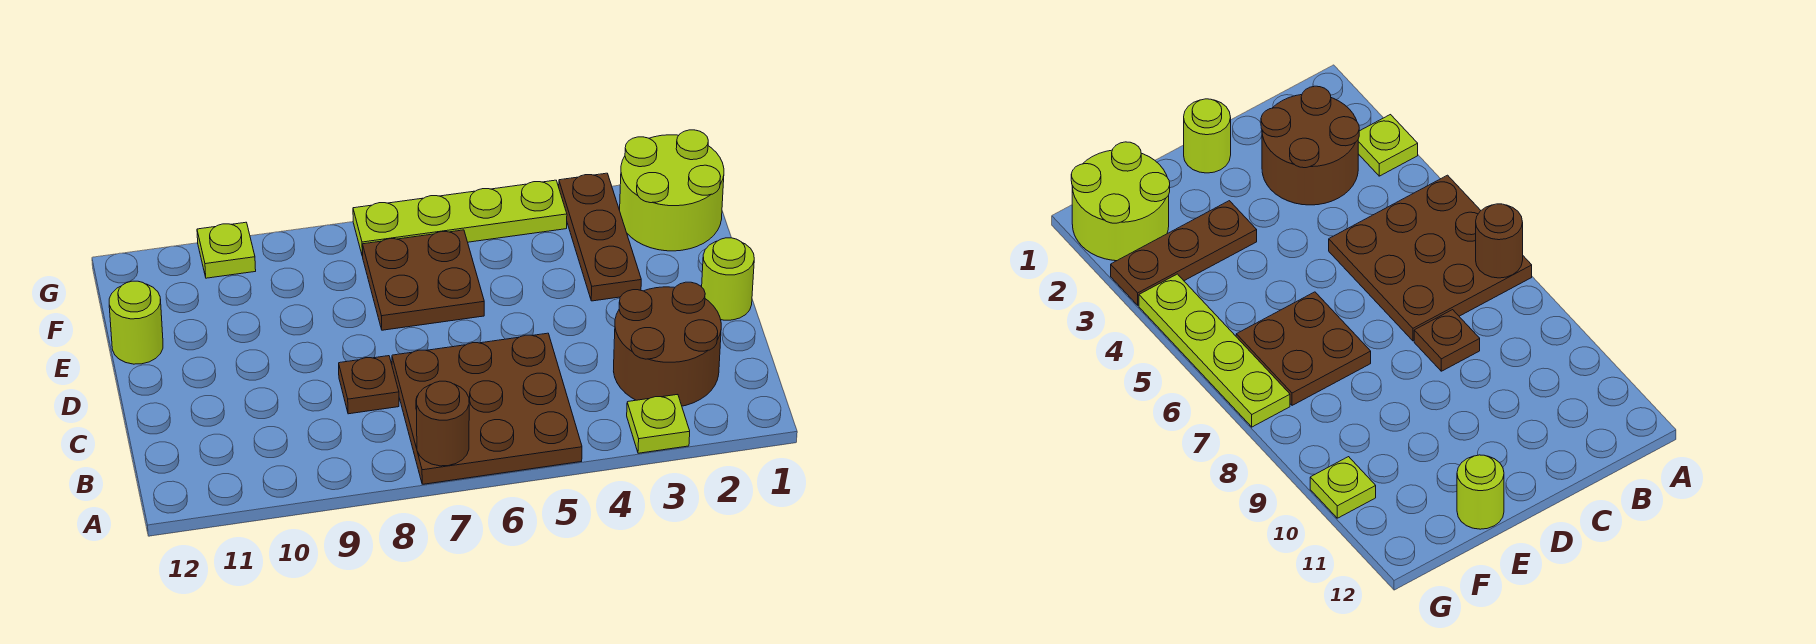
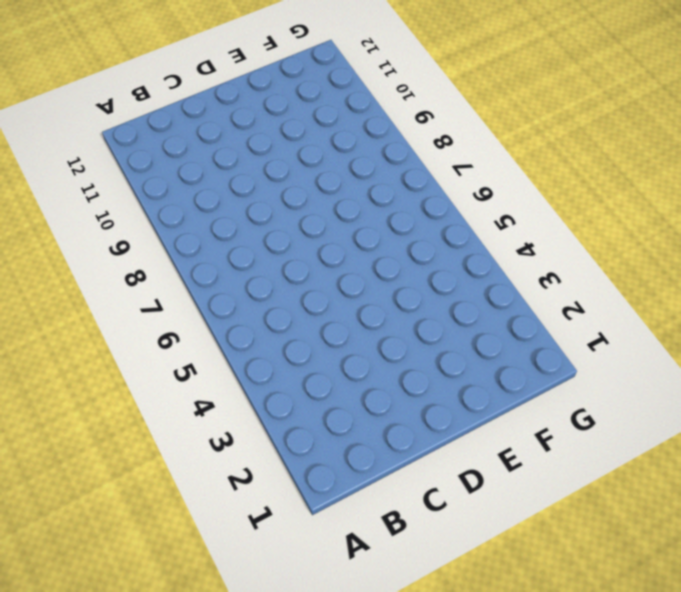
none -> lime plate A3 level 1
none -> brown plate A5:C7 level 1
none -> brown round brick B2:C3 level 1

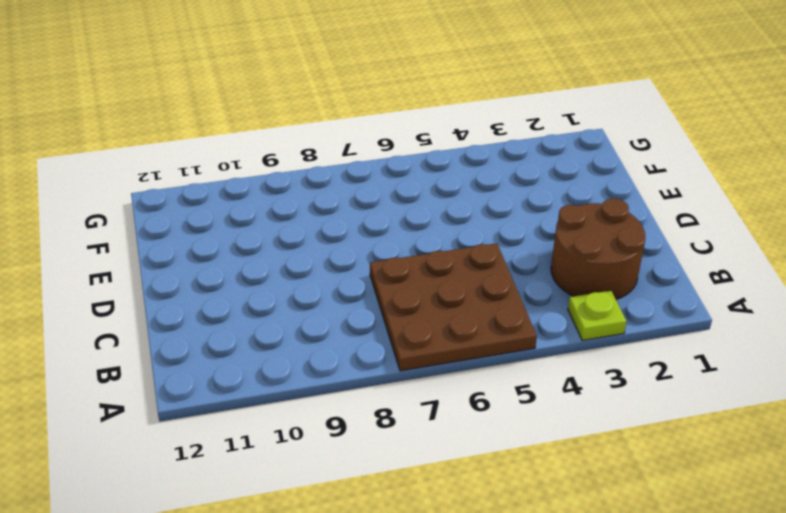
none -> brown plate C8 level 1
none -> lime round brick D1 level 1
none -> brown plate E3:G3 level 1

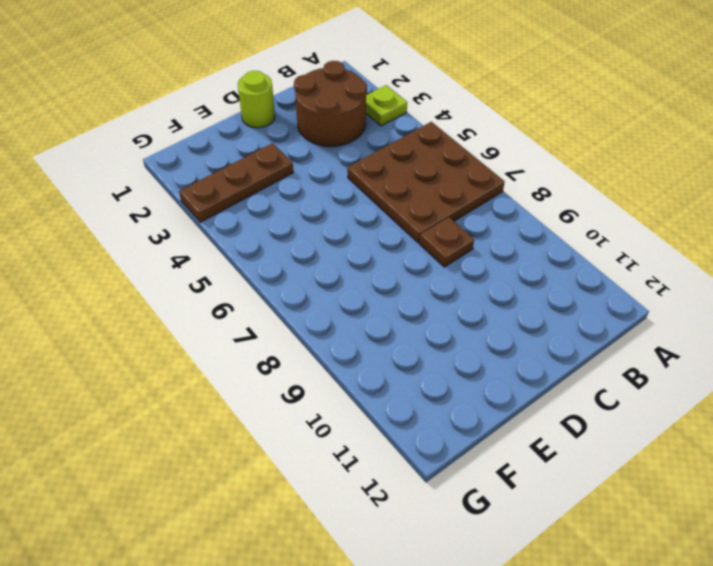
none -> brown plate E6:F7 level 1
none -> lime round brick E12 level 1
none -> lime round brick F1:G2 level 1

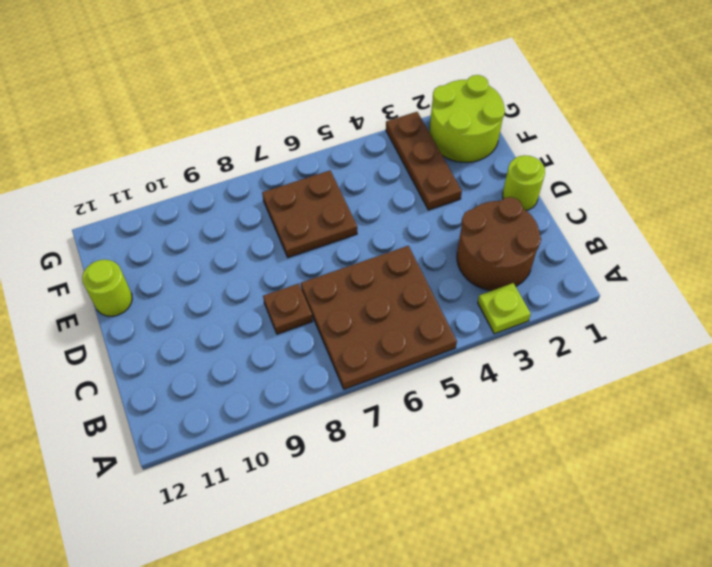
none -> lime plate G4:G7 level 1
none -> lime plate G10 level 1
none -> brown round brick A7 level 2

